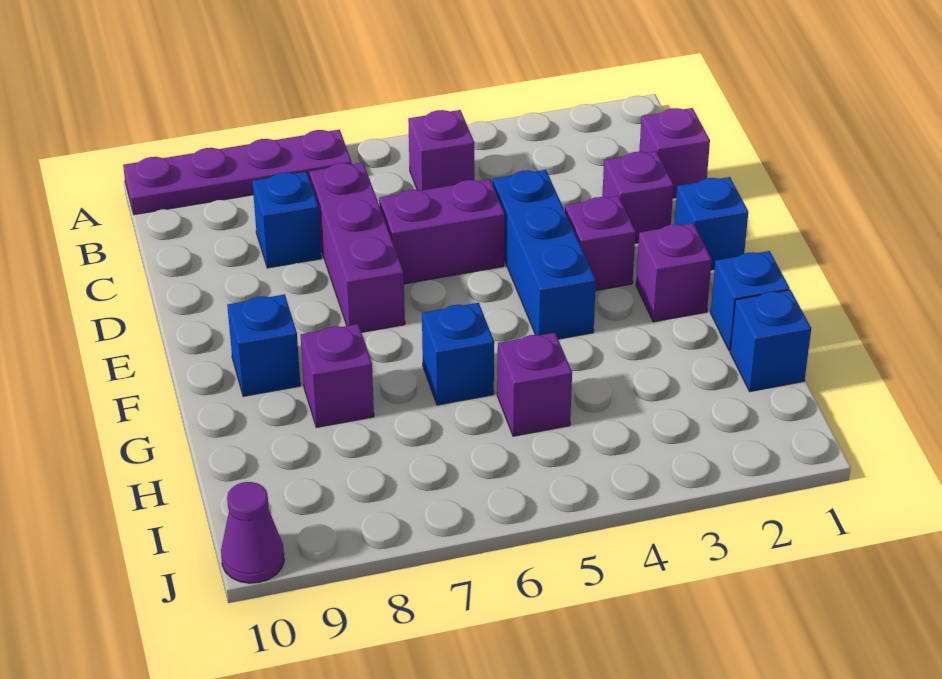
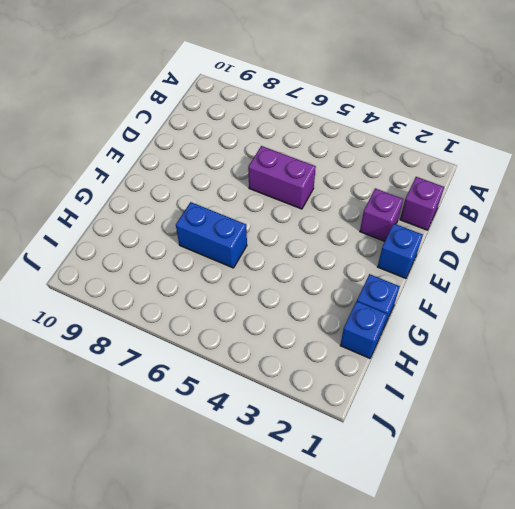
blue brick G6:G7 level 1 -> blue brick G6 level 1
none -> purple plate A7:A10 level 1
none -> purple brick B5 level 1
none -> purple brick C7:E7 level 1

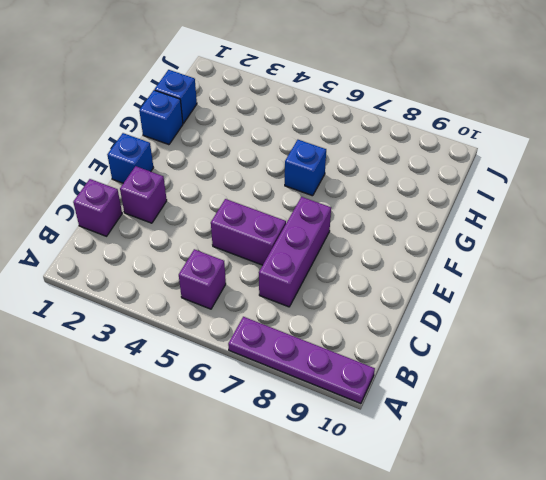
none -> blue brick C8 level 1
none -> blue brick D4:F4 level 1
none -> purple brick E3 level 1

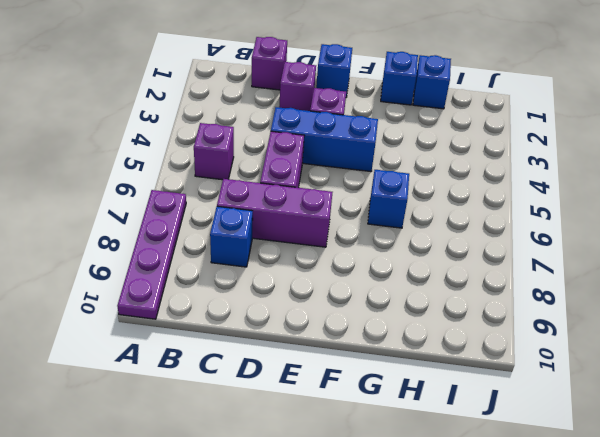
none -> purple brick F2 level 1
none -> blue brick F9 level 1
none -> purple brick G8 level 1

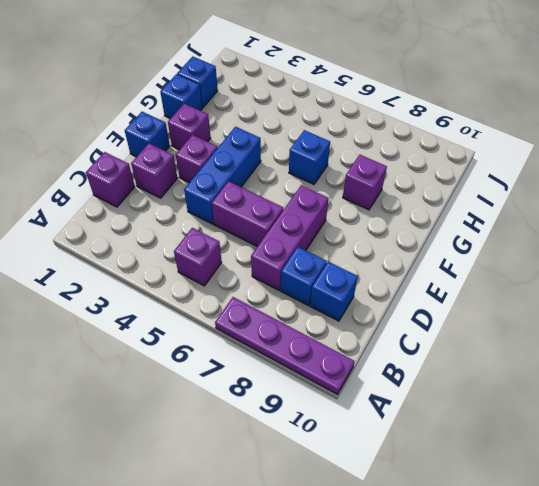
blue brick C9 level 1 -> blue brick F9 level 1
none -> purple brick H5 level 1
none -> purple cone J10 level 1

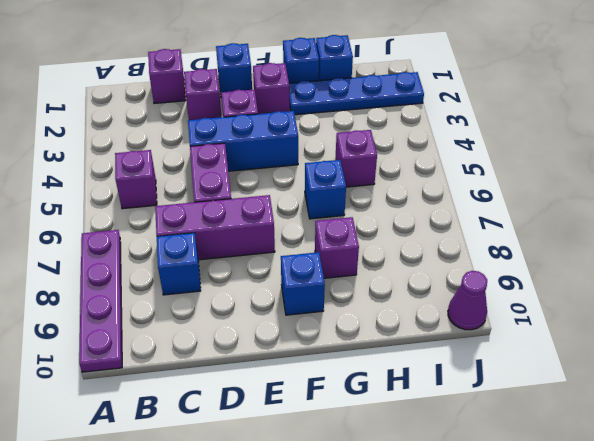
blue plate G2:J2 level 1 -> none

